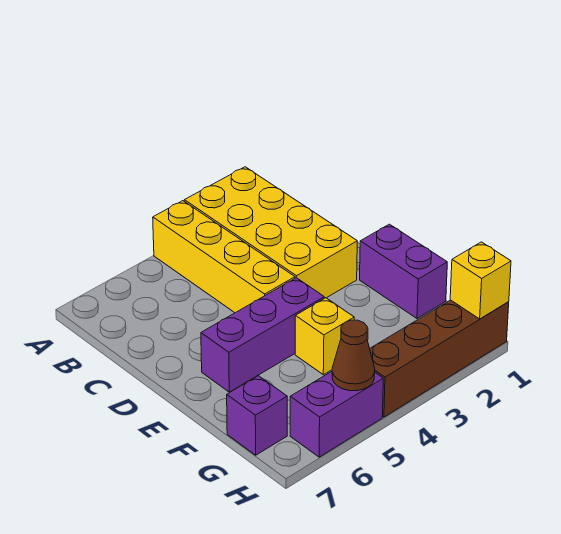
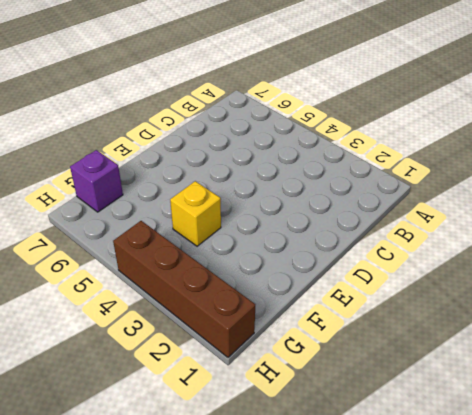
none -> yellow brick A2:D3 level 1
none -> yellow brick A4:D4 level 1

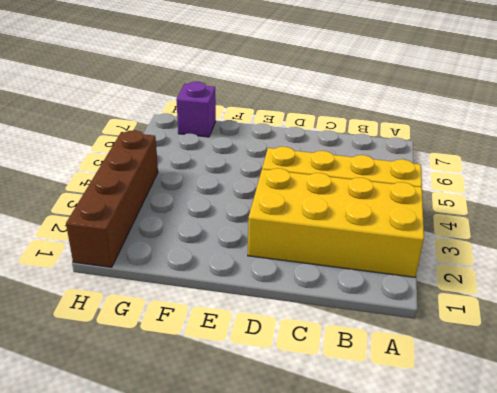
none -> purple brick E1:F1 level 1
none -> purple brick E4:E6 level 1

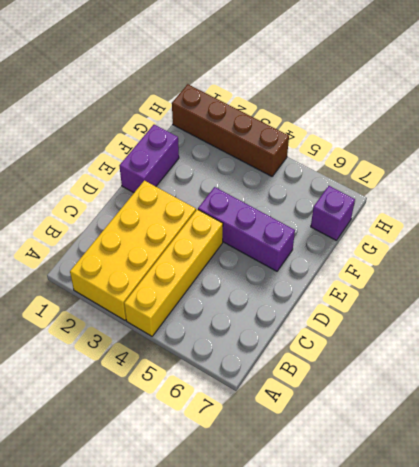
none -> yellow brick F4 level 1
none -> purple brick H5:H6 level 1

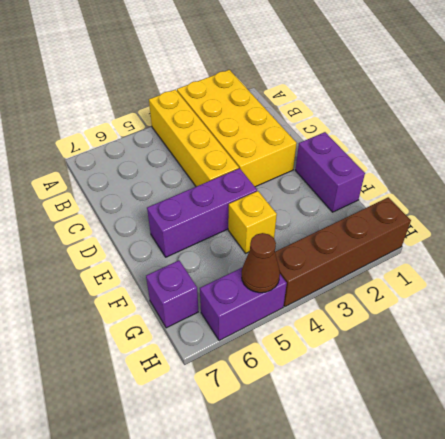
none -> yellow brick H1 level 2

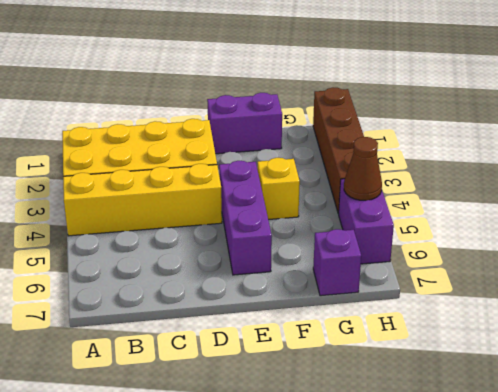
none -> yellow brick H1 level 2

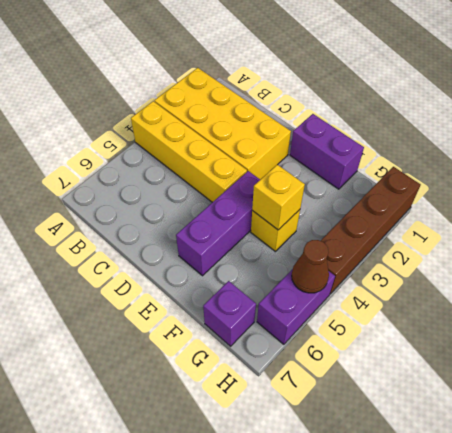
yellow brick F4 level 2 -> yellow brick H1 level 2

